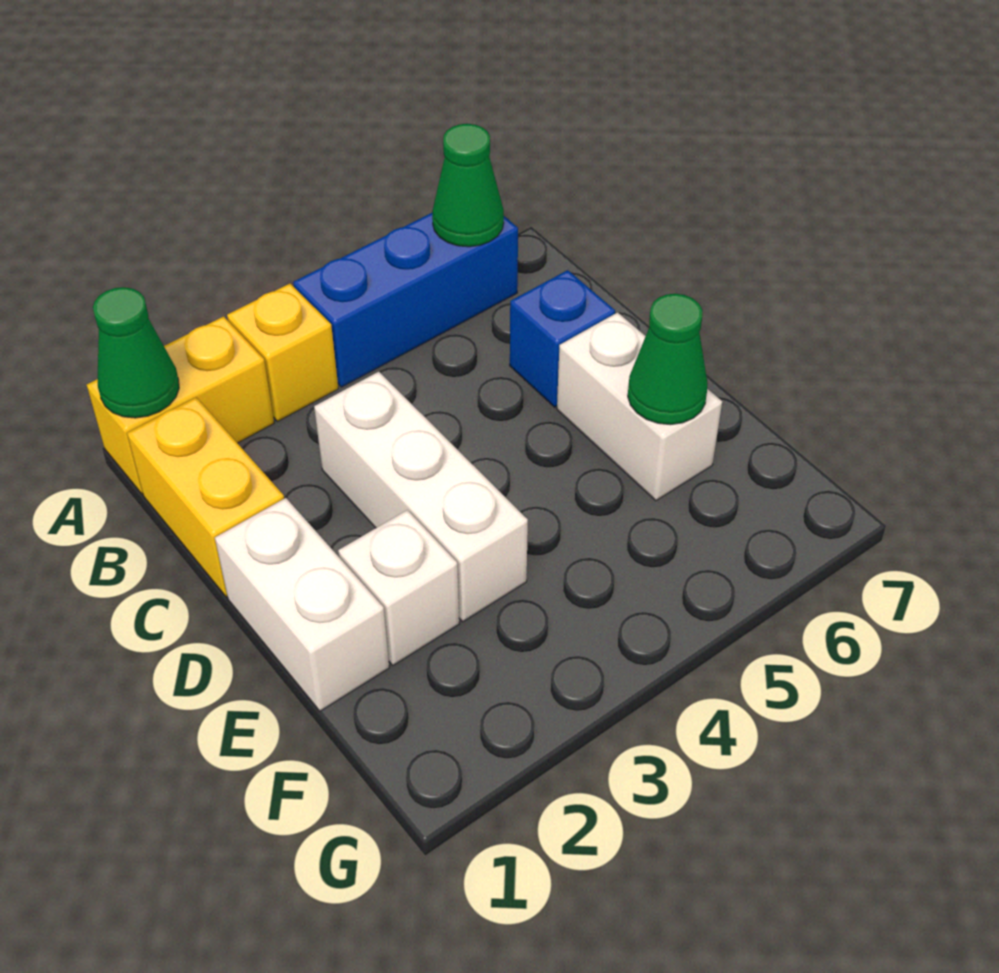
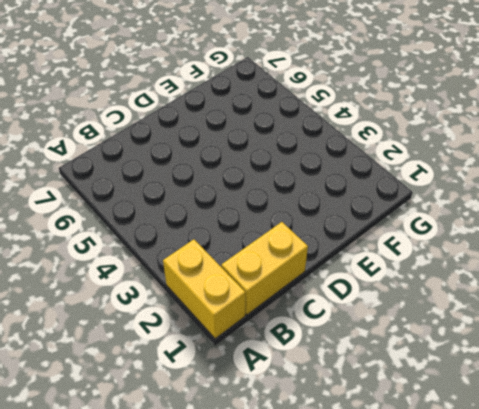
none -> yellow brick A3 level 1
none -> blue brick A4:A6 level 1
none -> white brick C3:E3 level 1

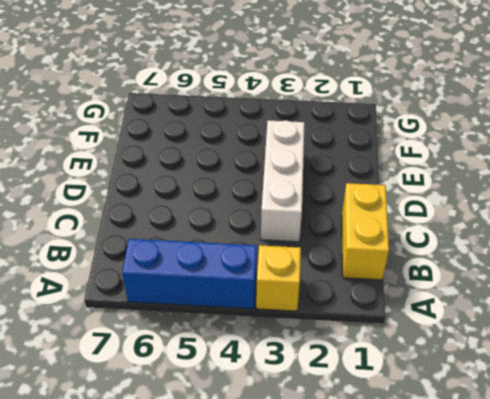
none -> yellow brick A1:A2 level 1
none -> blue brick C6 level 1
none -> white brick D1:E1 level 1

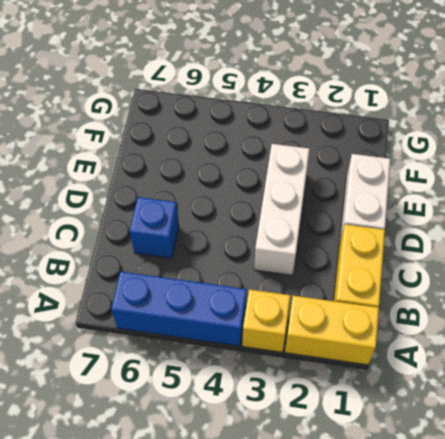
none -> white brick D6:E6 level 1
none -> white brick E2 level 1
none -> green cone A1 level 2

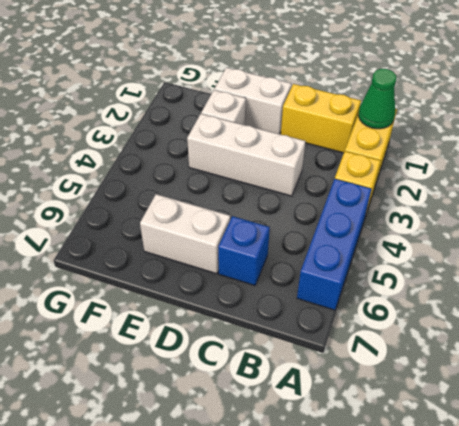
none -> green cone A6 level 2
none -> green cone E6 level 2

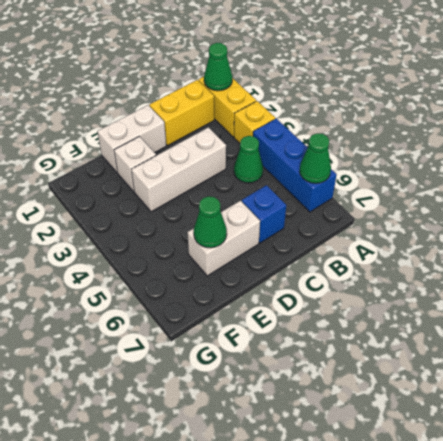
green cone B4 level 1 -> none

